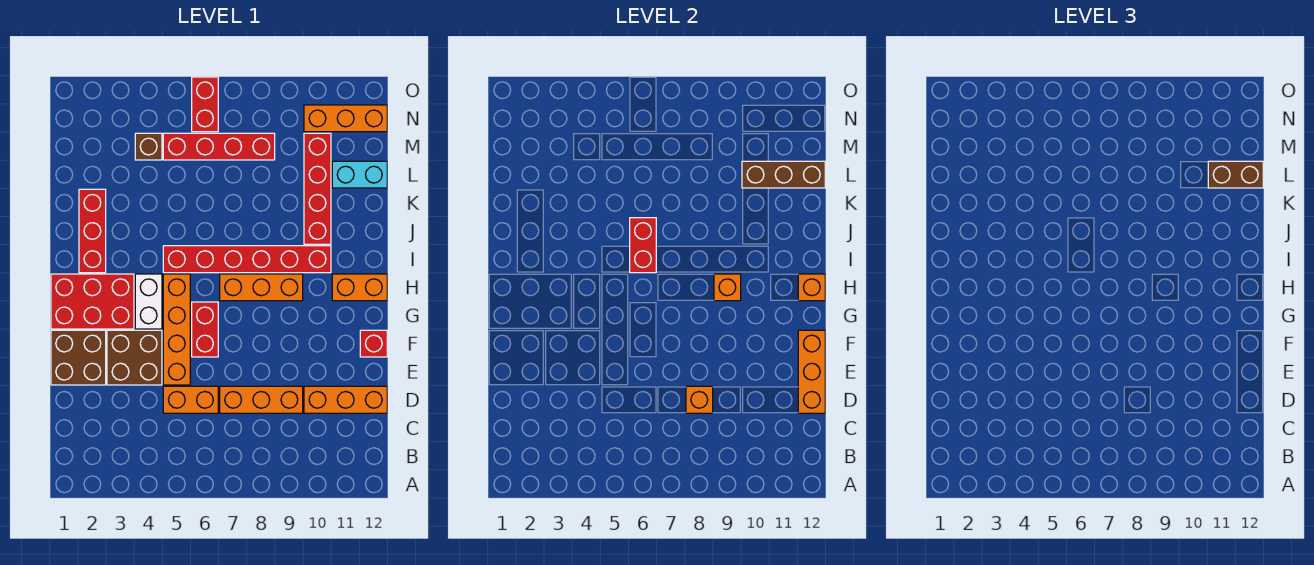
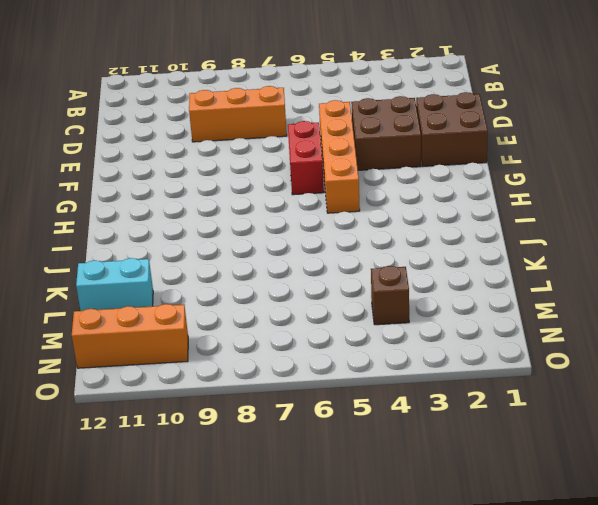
none -> orange brick D5:D6 level 1
none -> orange brick D10:D12 level 1
none -> red brick F12 level 1

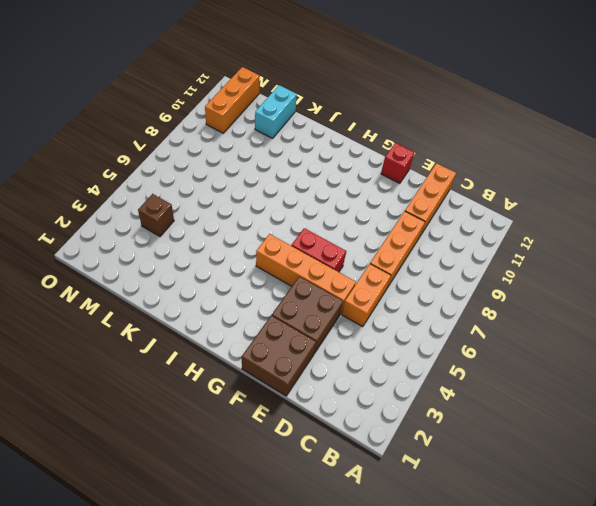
none -> red brick G1:H3 level 1
none -> white brick G4:H4 level 1
none -> orange brick H7:H9 level 1

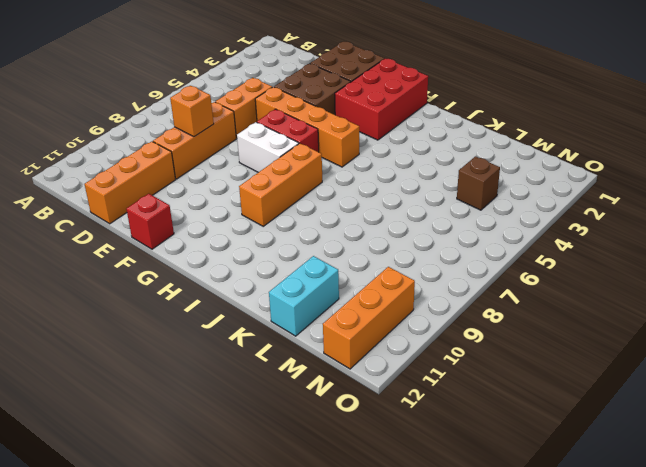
white brick F7:G7 level 1 -> white brick G4:H4 level 1
none -> orange brick H11:H12 level 1
none -> red brick I2:K2 level 1
none -> red brick I5:I10 level 1

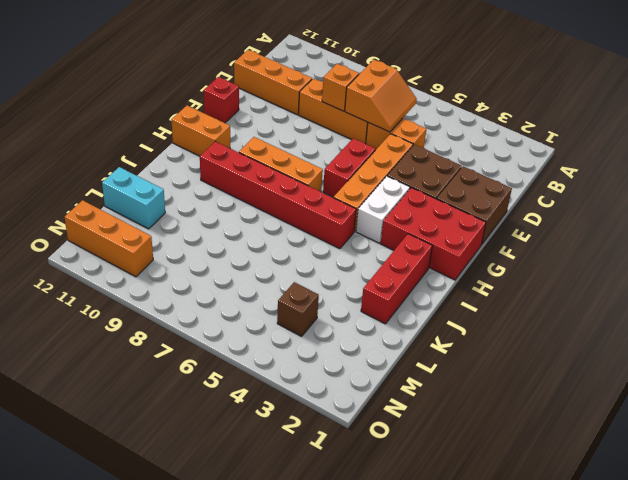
orange slope C6:D7 level 2 top 7 -> none
none -> red brick J10:M10 level 1
none -> red brick M5:M8 level 1
none -> red brick N6:O6 level 1

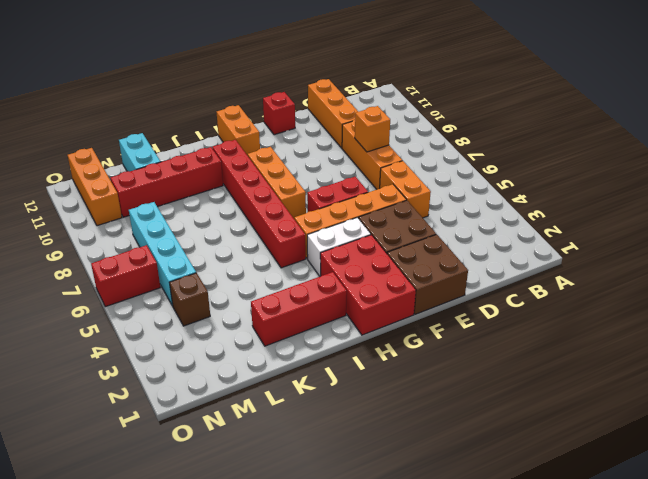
cyan brick M5:M8 level 1 -> red brick M5:M8 level 1
none -> orange brick D12:F12 level 2
none -> orange brick H9 level 2
none -> orange brick H12 level 2

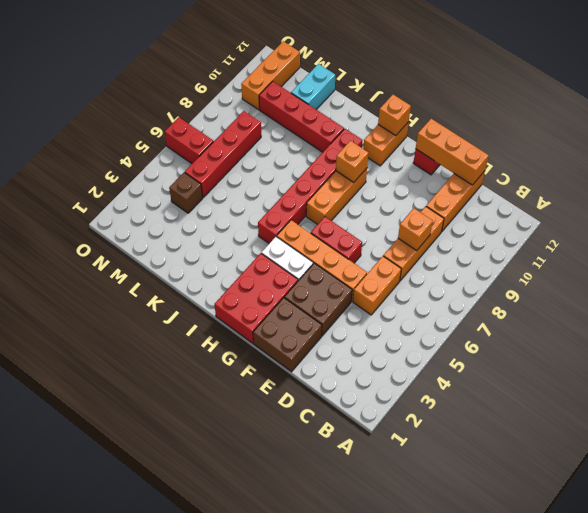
none -> red brick I2:K2 level 1
none -> red brick I6:J6 level 2
none -> brown brick L10:L12 level 2

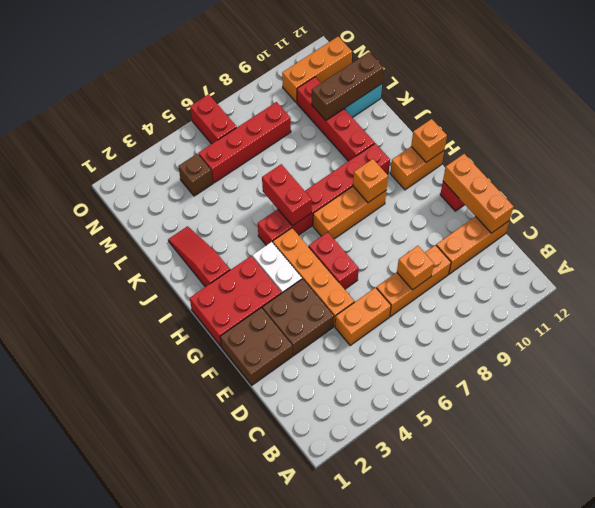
red slope I2:K2 level 1 top I -> red brick I2:K2 level 1
none -> brown brick L11:L12 level 3

